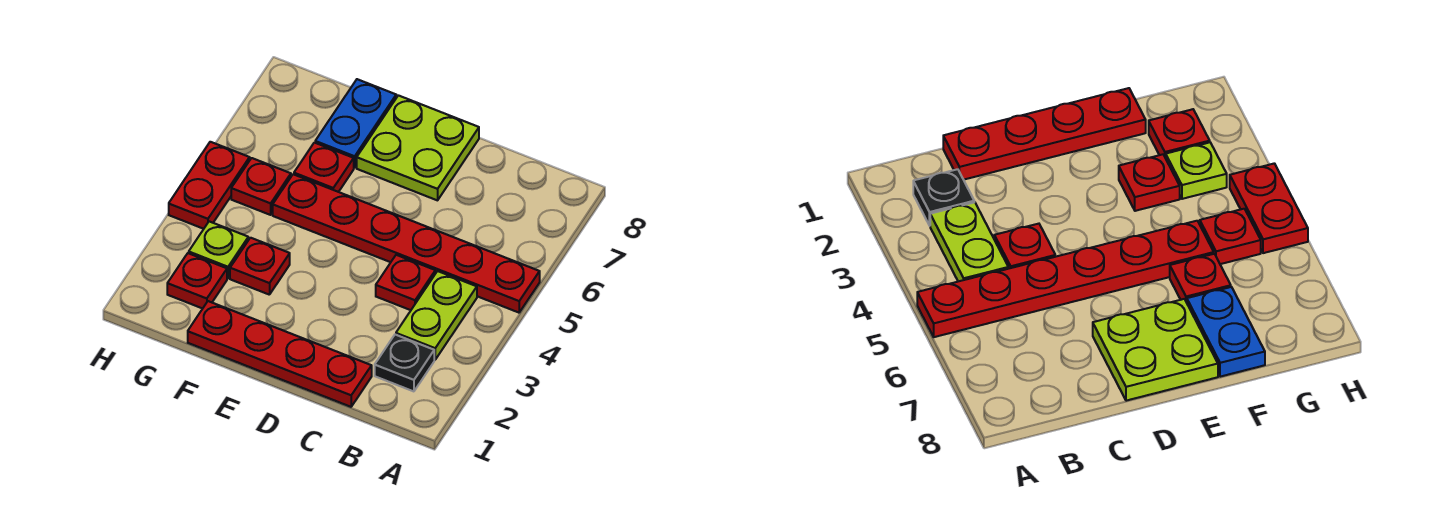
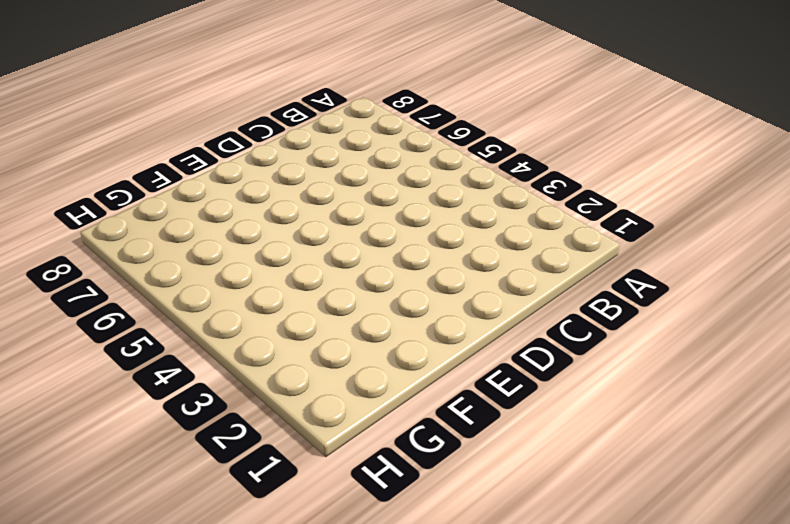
none -> red plate A5:F5 level 1
none -> black plate B2 level 1
none -> lime plate B3:B4 level 1

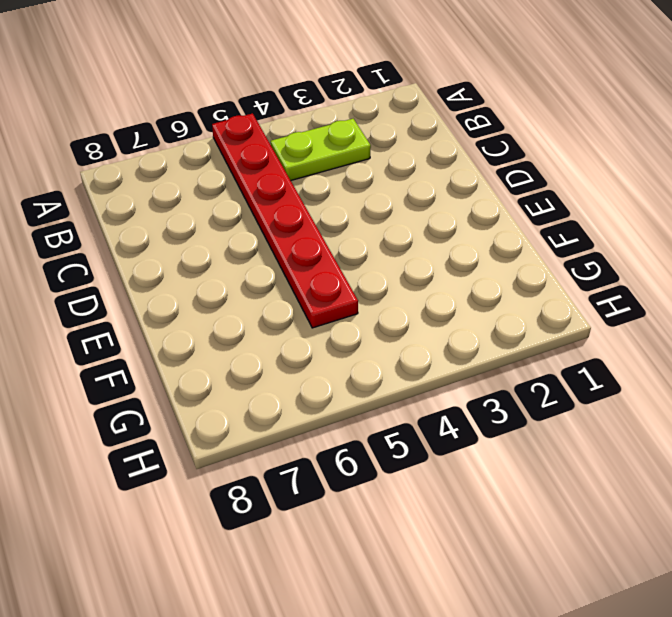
none -> black plate B2 level 1
none -> red plate C1:F1 level 1
none -> red plate C4 level 1

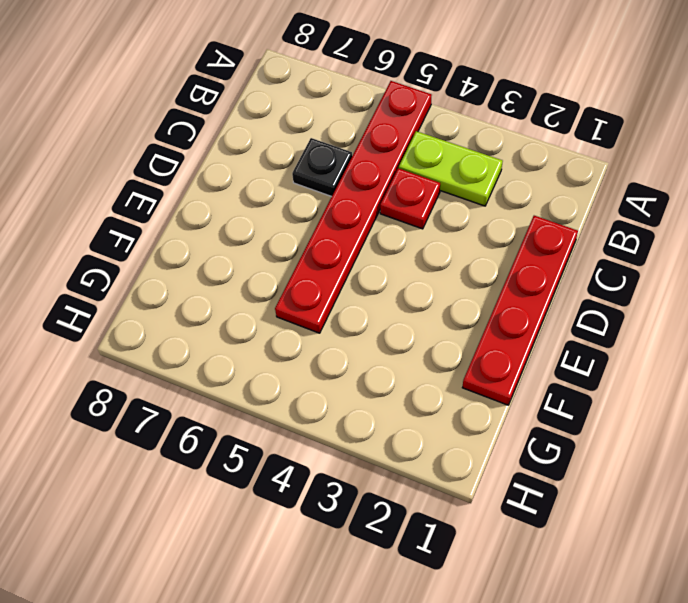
black plate C6 level 1 -> black plate B2 level 1
none -> lime plate D7:E8 level 1
none -> red plate F3 level 1
none -> red plate F6 level 1

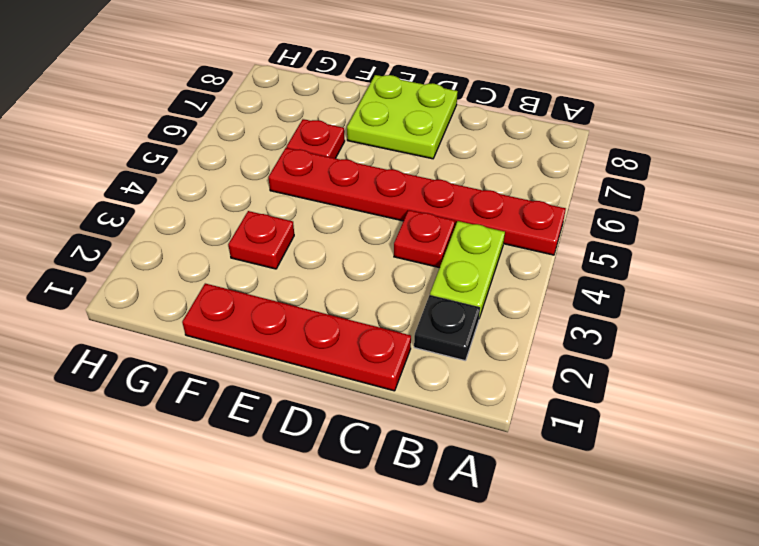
none -> blue plate F7:F8 level 1
none -> red plate G2 level 1
none -> lime plate G3 level 1

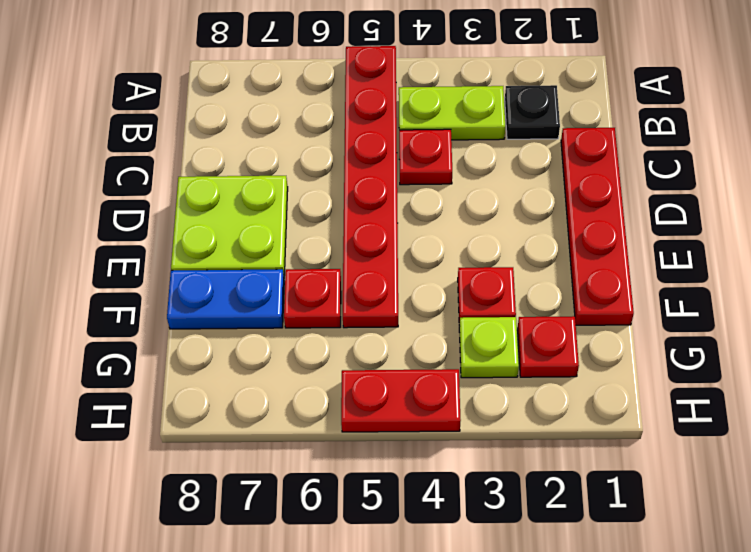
none -> red plate G5 level 1

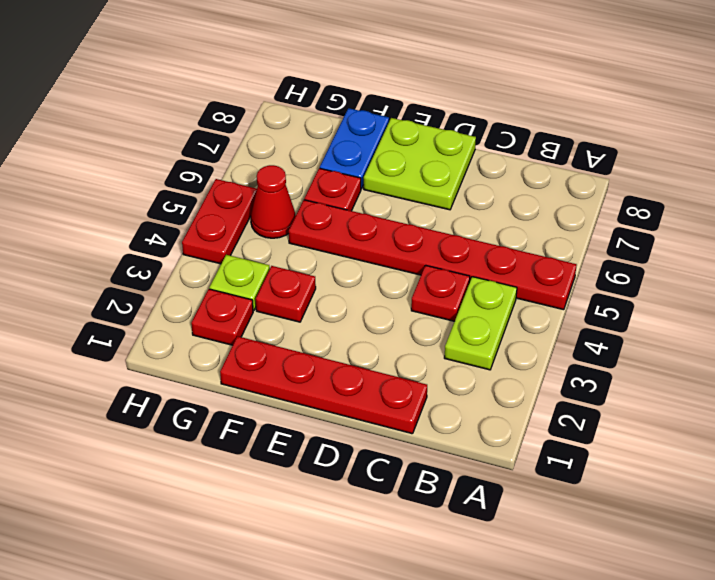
red cone G5 level 1 -> red plate G5 level 1
none -> black plate B2 level 1

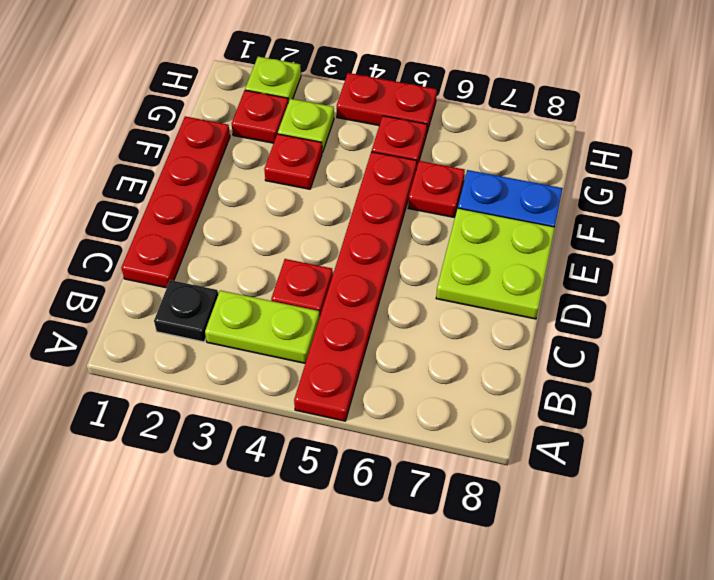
lime plate H2 level 1 -> none

